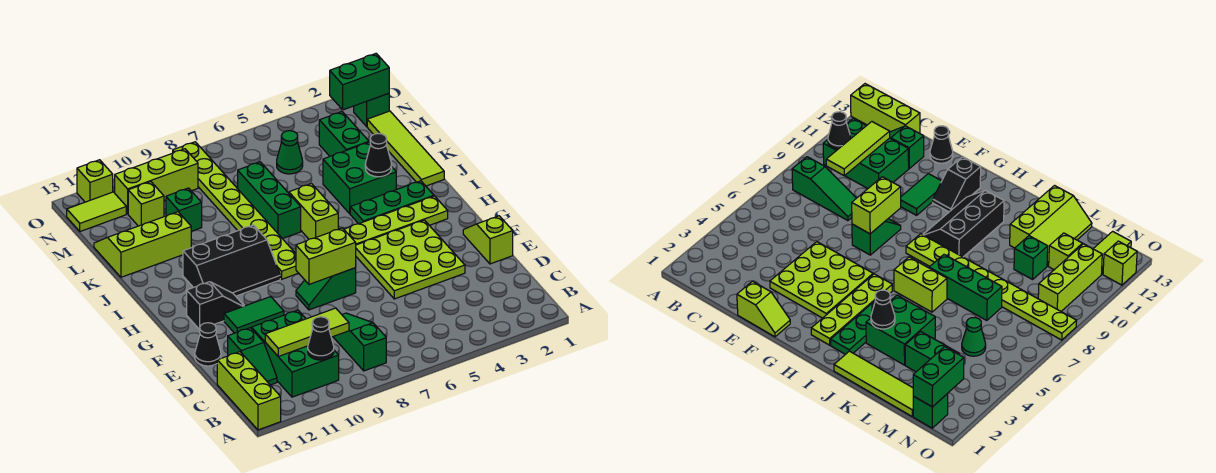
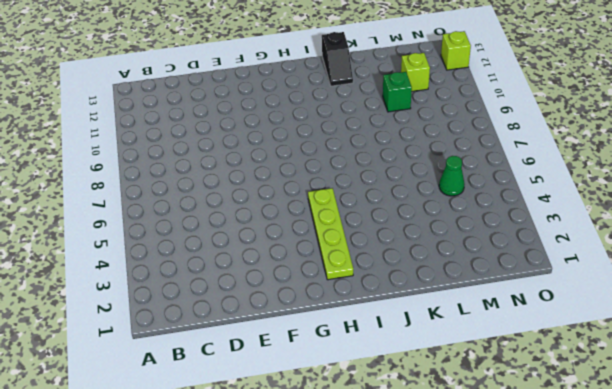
black slope J12:J13 level 1 top 13 -> black slope G11:G12 level 1 top 12
none -> lime brick A13:C13 level 1
none -> green slope B8:D8 level 1 top B
none -> green brick B10:D11 level 1
none -> green slope C12:D12 level 1 top D

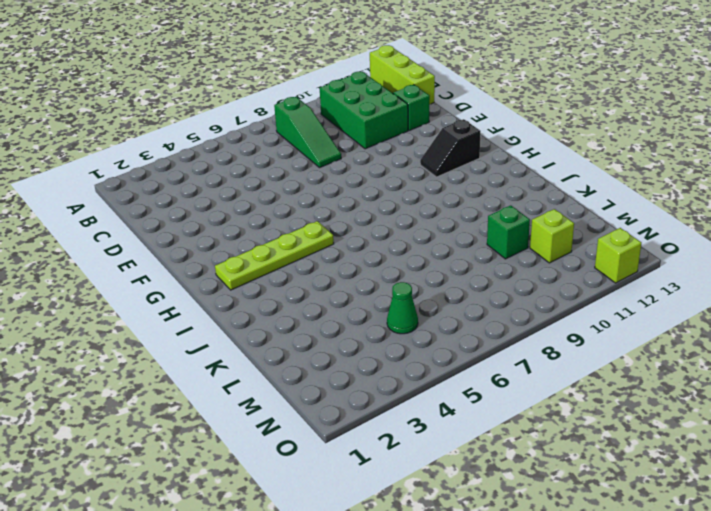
none -> lime slope E1:F1 level 1 top E
none -> lime plate E3:G5 level 1
none -> black cone E13 level 1
none -> green slope F7:F8 level 1 top 7

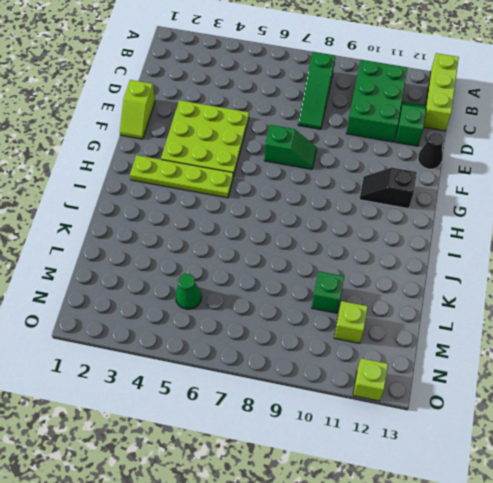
none -> green tile F10:F11 level 1
none -> lime plate H8:O8 level 1
none -> black slope H9:I11 level 1 top I
none -> green plate I2:I4 level 1

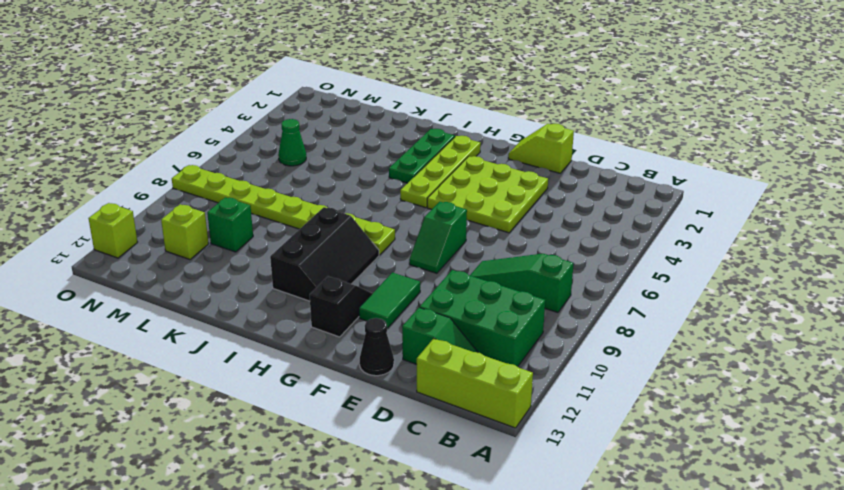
none -> lime brick I6:J6 level 1
none -> lime tile J1:M1 level 1
none -> green brick J3:K4 level 1
none -> green brick J7:L7 level 1

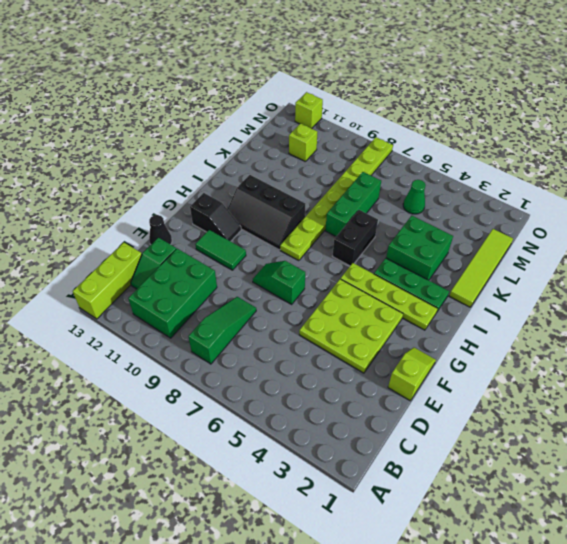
black brick I6:J6 level 1 -> lime brick I6:J6 level 1
none -> lime slope K11:L13 level 1 top K
none -> green brick L3:M3 level 1
none -> green brick L10 level 1
none -> green brick N1 level 1

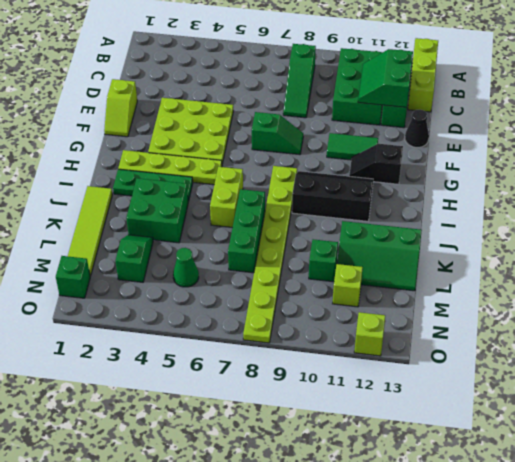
green slope C11:D12 level 2 top 12 -> lime tile C9:C11 level 2
green slope K11:L13 level 1 top K -> lime slope K11:L13 level 1 top K
green slope L3:M3 level 1 top M -> green brick L3:M3 level 1
none -> lime brick N9:N11 level 1
none -> lime tile N12:N13 level 1
none -> black cone B10 level 2
none -> lime brick F7:F8 level 2

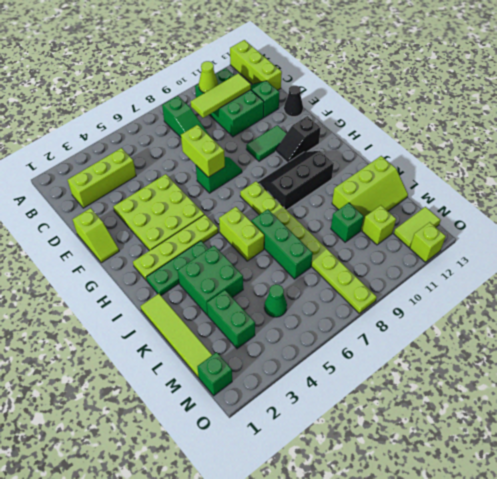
lime cone B10 level 2 -> black cone B10 level 2
lime brick C2:C4 level 1 -> lime brick N9:N11 level 1
lime brick E7:F7 level 2 -> lime brick F7:F8 level 2
none -> black cone J3 level 2
none -> green brick N1:N2 level 2

